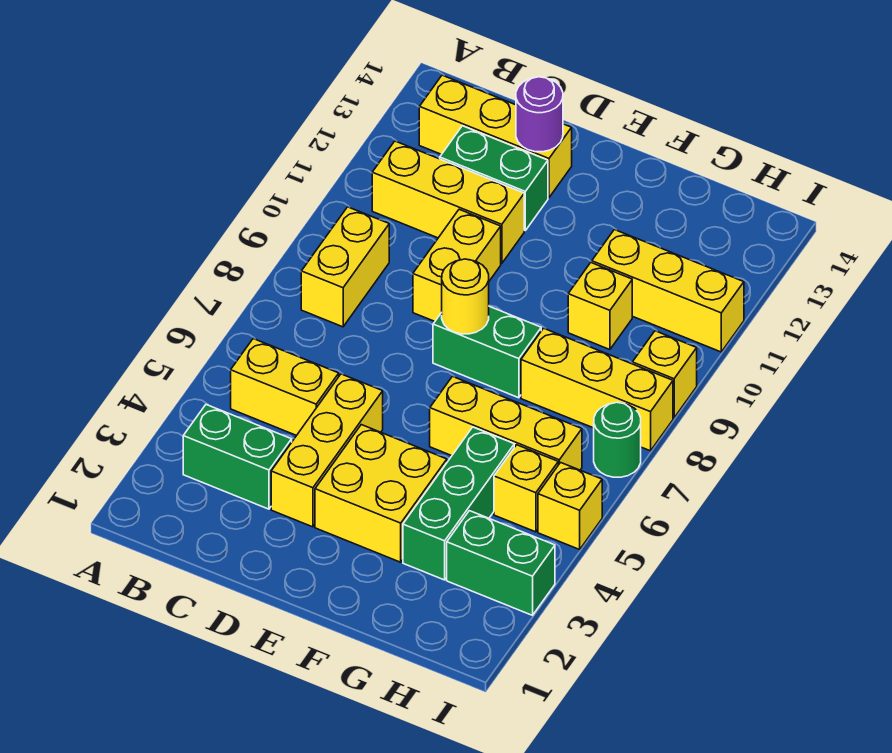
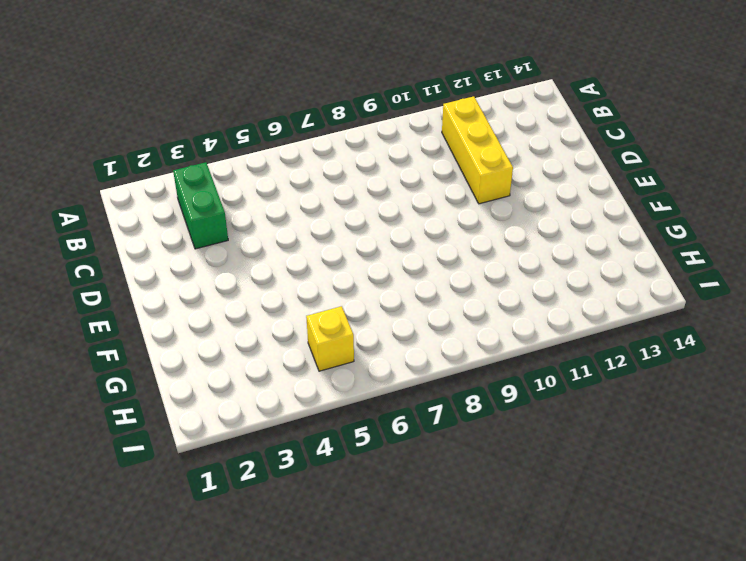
none -> yellow brick B5:C5 level 1
none -> yellow brick B8:B9 level 1
none -> yellow brick B13:D13 level 1

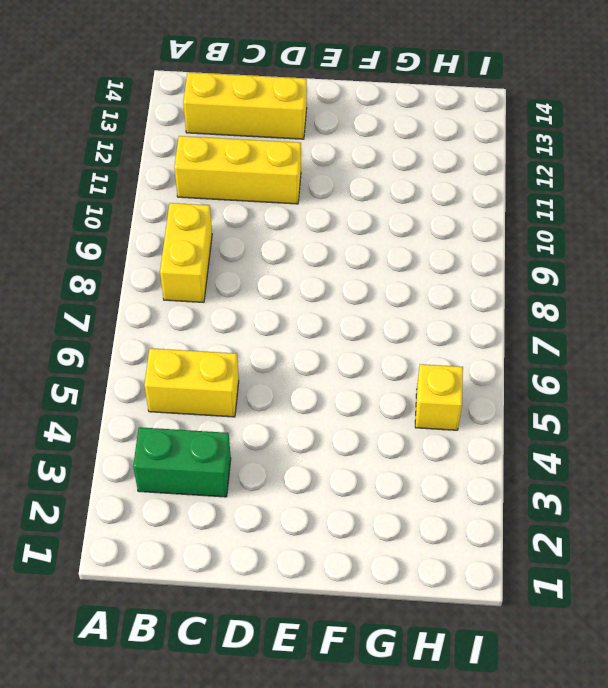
none -> green brick C12:D12 level 1
none -> yellow brick D3:D5 level 1
none -> yellow brick D9:D10 level 1

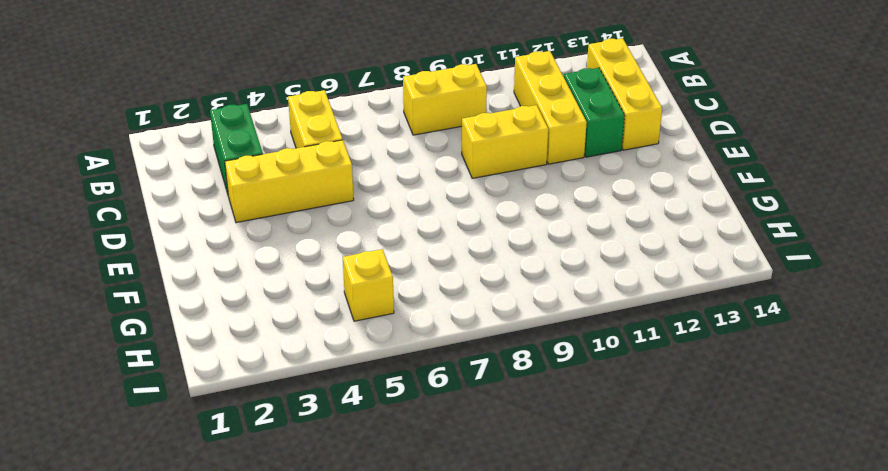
none -> yellow brick E3:F4 level 1
none -> green brick E8:F8 level 1
none -> yellow brick F6:H6 level 1

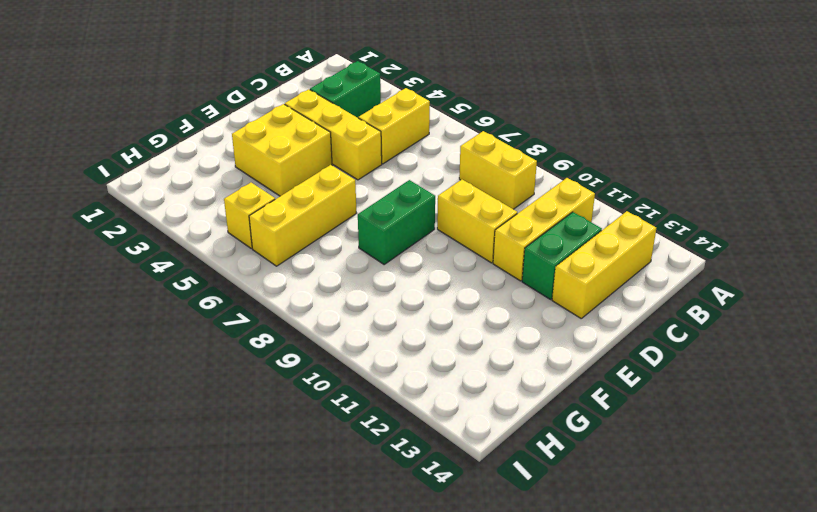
none -> green brick G3:G5 level 1
none -> yellow brick G8:I8 level 1
none -> yellow brick G10 level 1

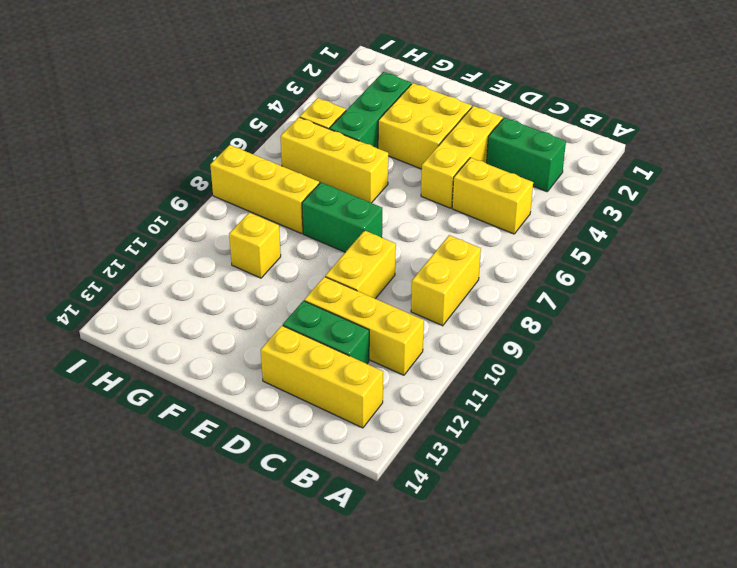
none -> yellow brick G11:I11 level 1
none -> green brick H3:I3 level 1
none -> yellow brick I5 level 1

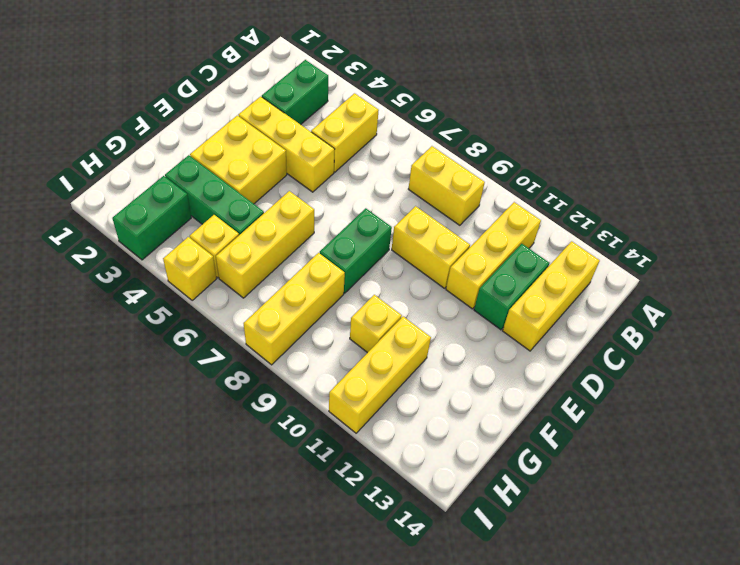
none -> green round brick I7 level 1
none -> yellow brick I9 level 1
none -> purple round brick D13 level 2

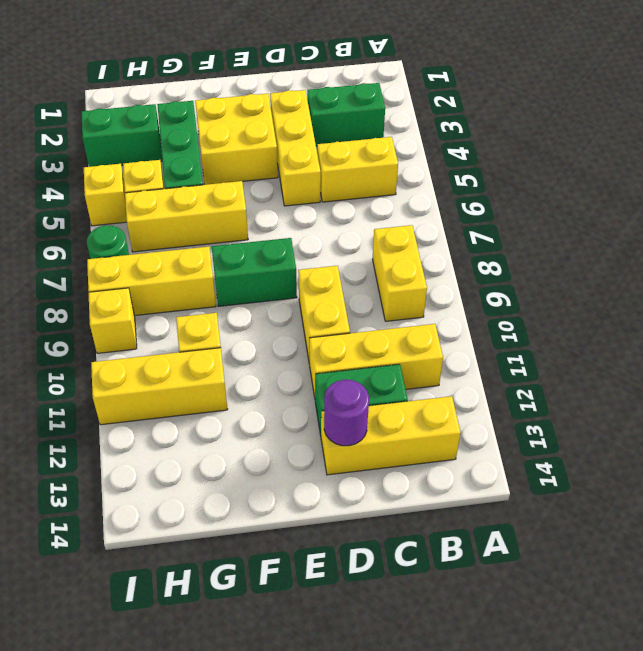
none -> yellow round brick E8 level 2

